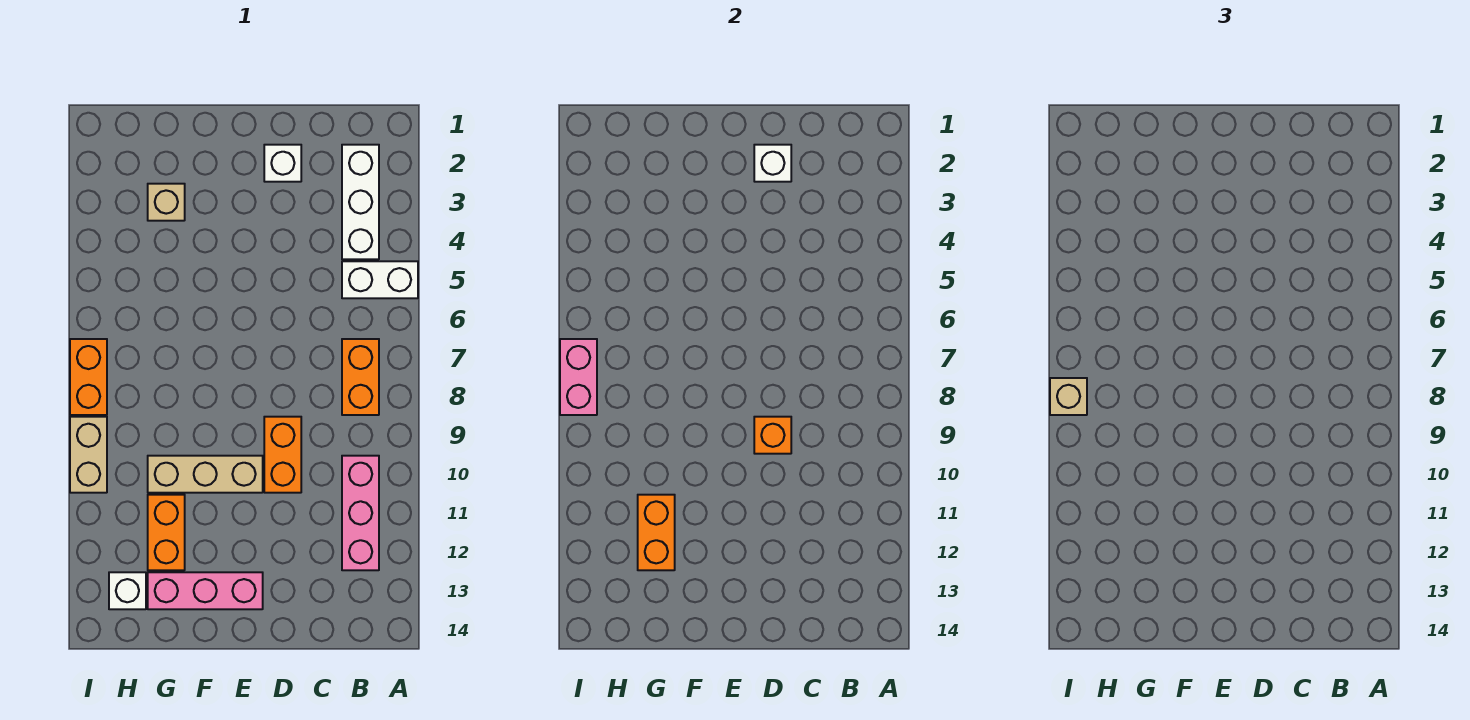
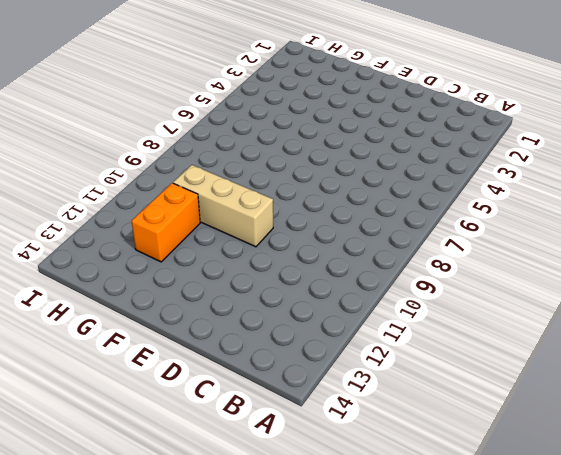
none -> white brick A5:B5 level 1
none -> white brick B2:B4 level 1
none -> orange brick B7:B8 level 1

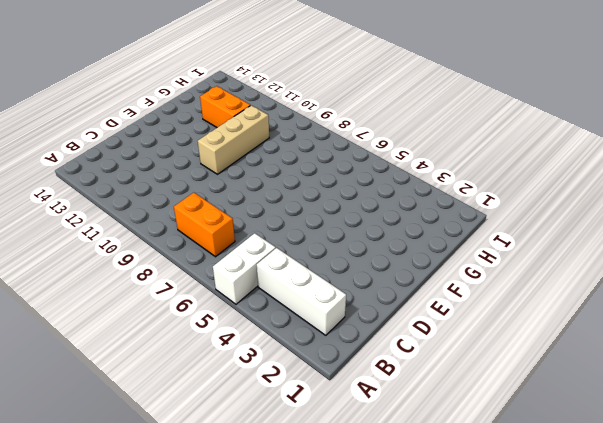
none -> pink brick B10:B12 level 1
none -> white brick D2 level 1
none -> orange brick D9:D10 level 1

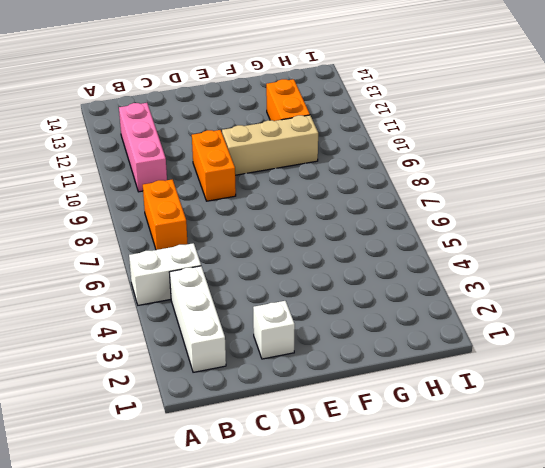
none -> pink brick E13:G13 level 1
none -> tan brick G3 level 1
none -> white brick H13 level 1

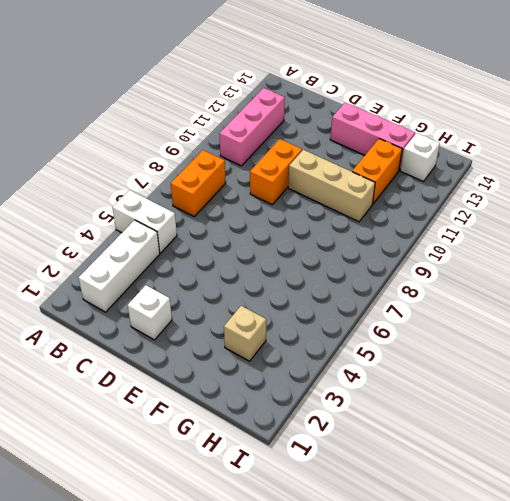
none -> orange brick I7:I8 level 1
none -> tan brick I9:I10 level 1
none -> white brick D2 level 2

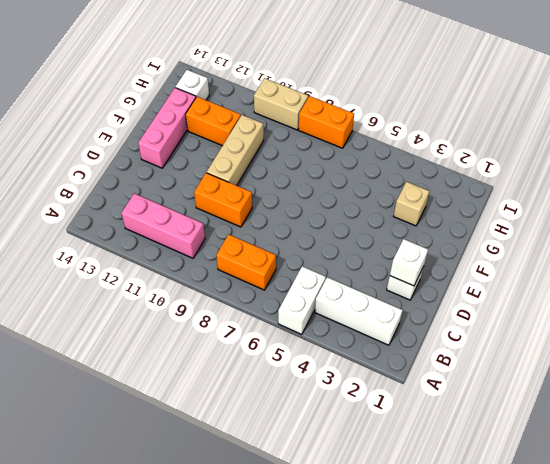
none -> orange brick D9 level 2
none -> orange brick G11:G12 level 2
none -> pink brick I7:I8 level 2

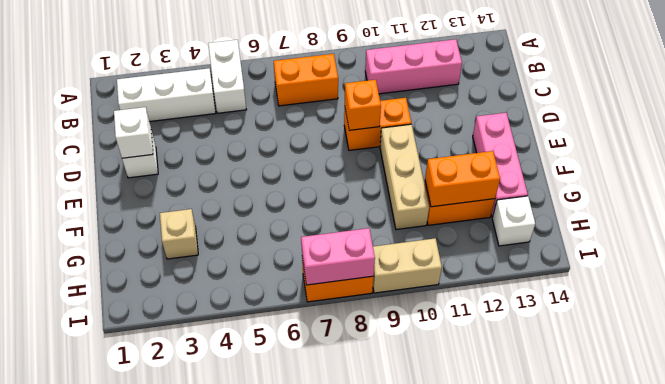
none -> tan brick I8 level 3

